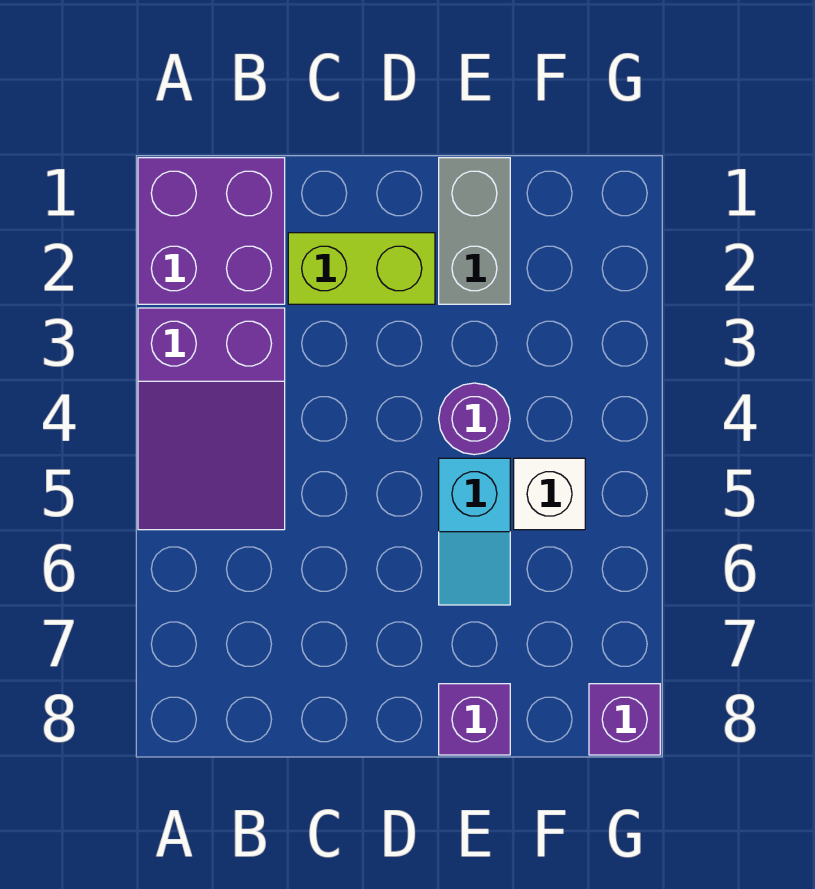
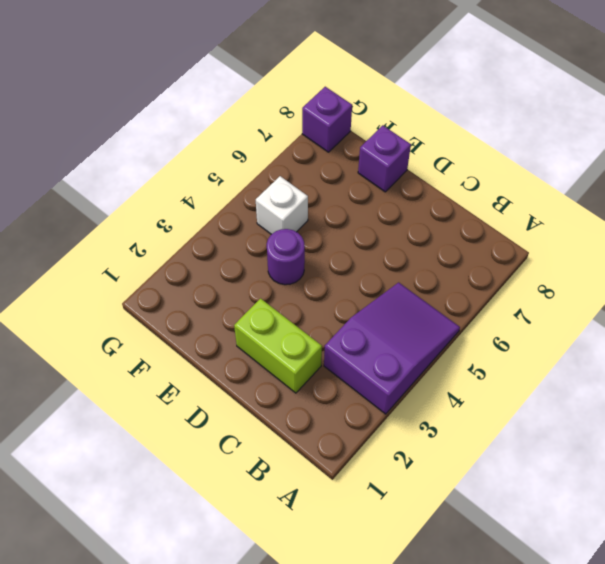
none -> purple brick A1:B2 level 1
none -> grey brick E1:E2 level 1

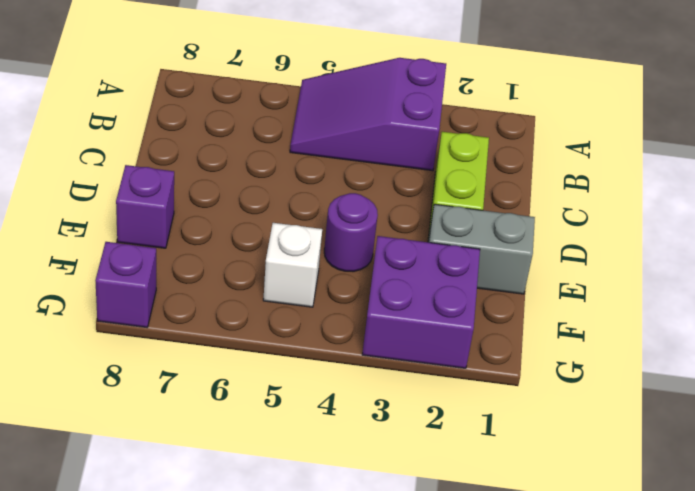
purple brick F2:G3 level 1 -> purple brick A1:B2 level 1
none -> cyan slope E5:E6 level 1 top 5

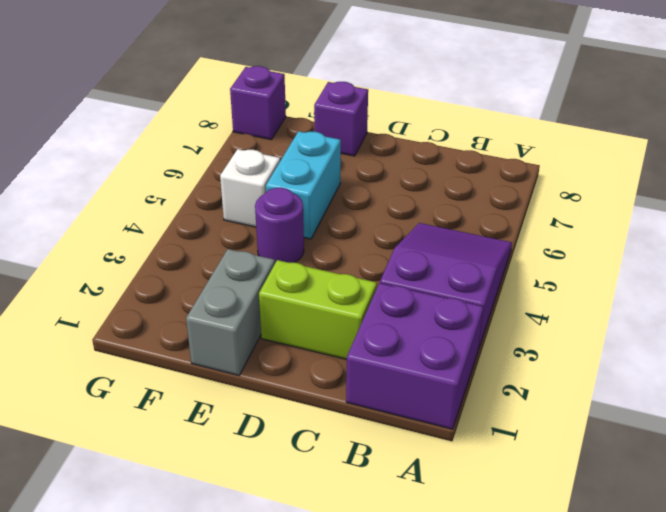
cyan brick E5:E6 level 1 -> cyan slope E5:E6 level 1 top 5

